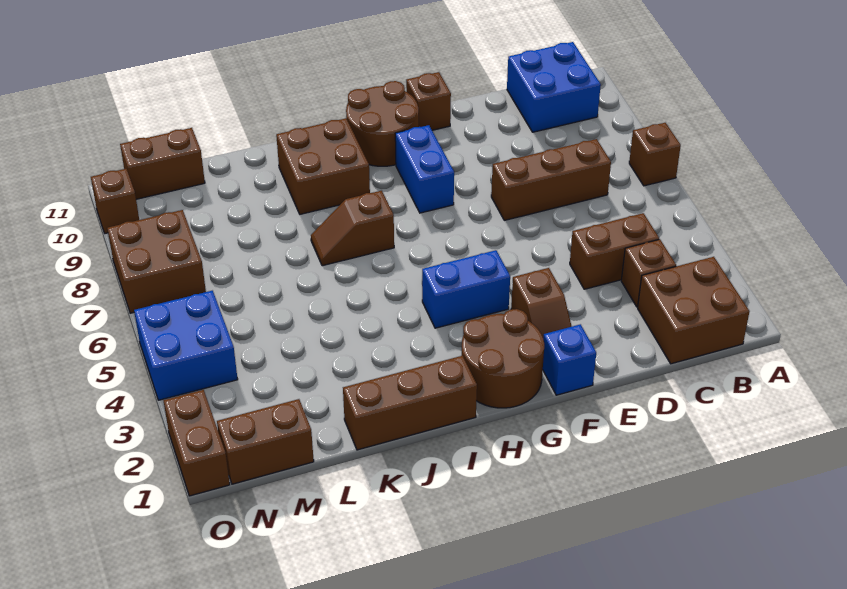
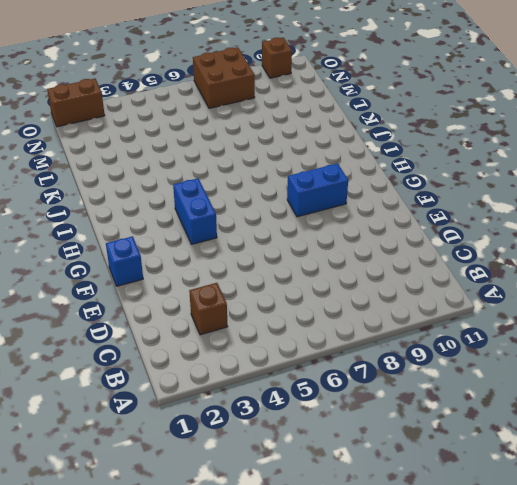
none -> brown brick A7 level 1
none -> brown brick B1:C2 level 1
none -> blue brick B10:C11 level 1

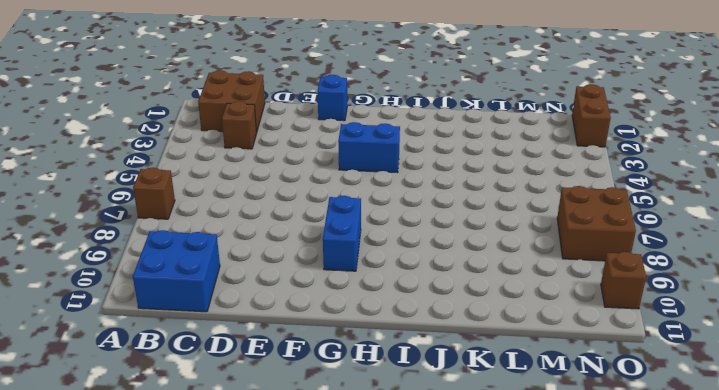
none -> brown brick C4:D4 level 1
none -> brown brick C7:E7 level 1
none -> brown slope F2:F3 level 1 top 3

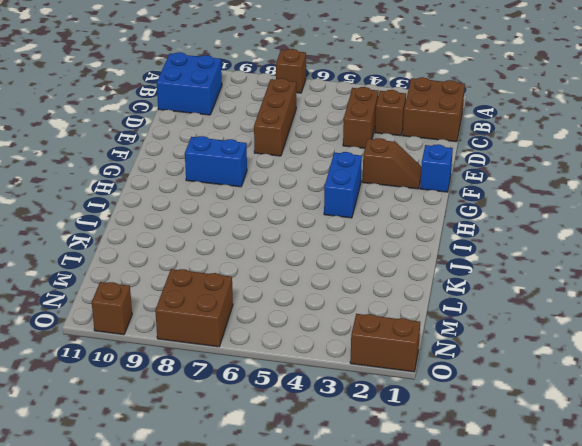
none -> brown brick F11 level 1
none -> brown round brick G1:H2 level 1
none -> brown round brick G10:H11 level 1

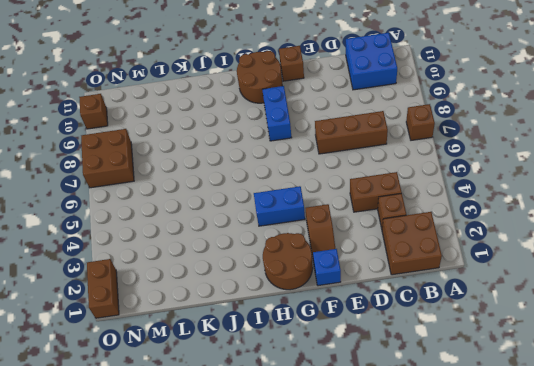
none -> brown brick I1:K1 level 1
none -> brown slope I7:J7 level 1 top I
none -> brown brick I9:J10 level 1

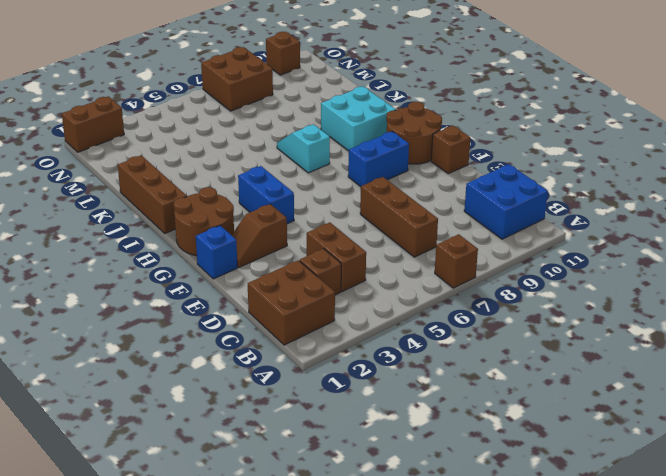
cyan slope I7:J7 level 1 top I -> brown slope I7:J7 level 1 top I
cyan brick I9:J10 level 1 -> brown brick I9:J10 level 1
none -> brown brick M1:N1 level 1
none -> brown brick M11:N11 level 1
none -> blue brick N4:O5 level 1

